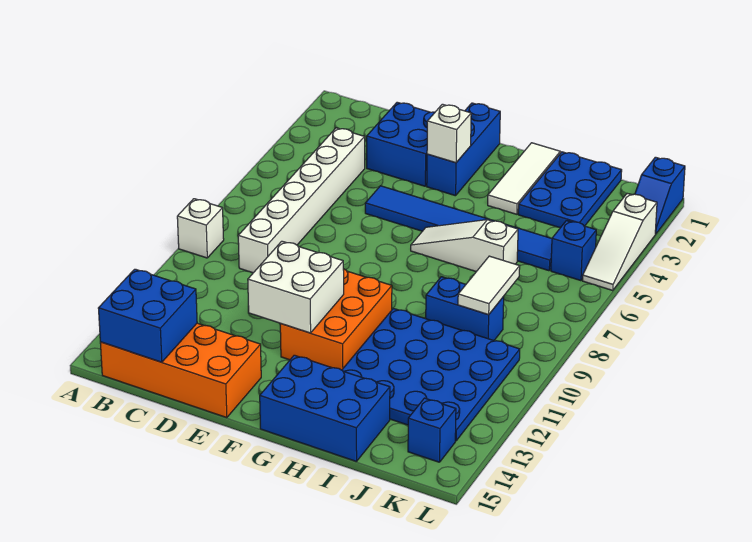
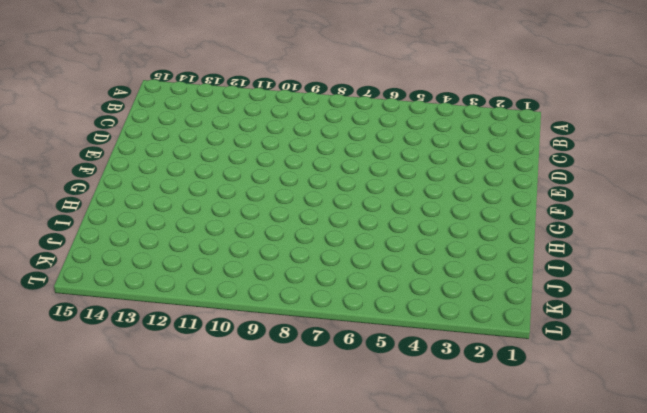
none -> white brick A9 level 1
none -> orange brick B14:E15 level 1
none -> white brick C4:C9 level 1

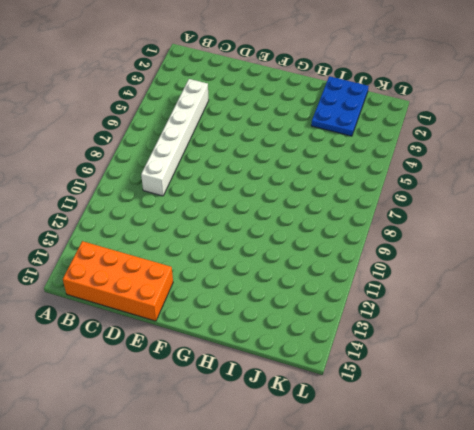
none -> white brick A9 level 1
none -> blue brick D2:E3 level 1
none -> blue tile E5:J5 level 1

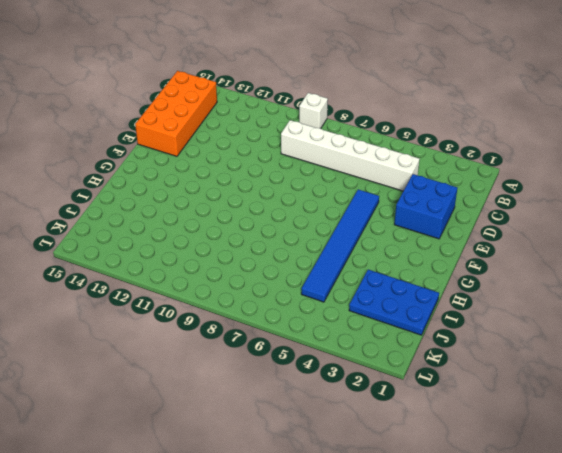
none -> blue brick F1:F3 level 1
none -> orange brick F10:G12 level 1
none -> white slope G6:I6 level 1 top I

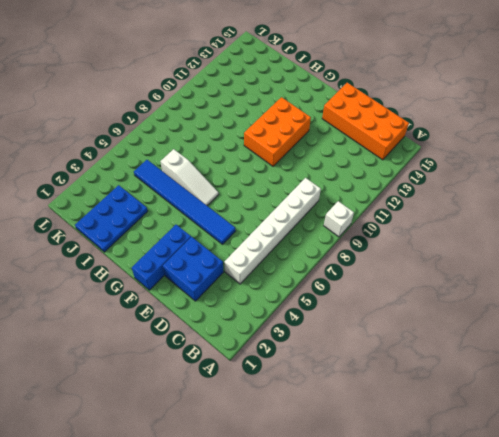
none -> blue brick G14:I15 level 1
none -> white tile H1:H3 level 1
none -> blue plate H10:K13 level 1

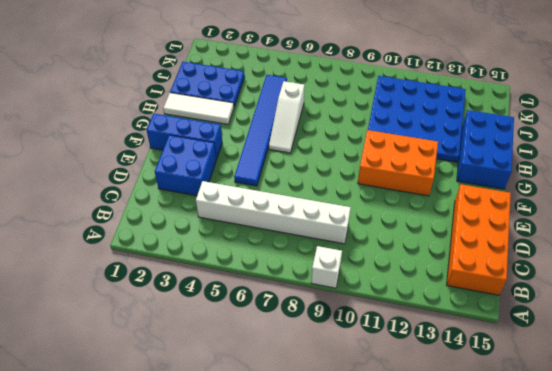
none -> blue brick I9:J9 level 1
none -> blue brick K5 level 1
none -> blue brick K14 level 1

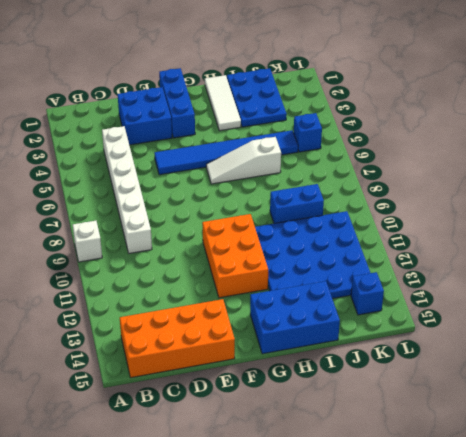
none -> blue slope L1:L2 level 1 top 1
none -> white slope L3:L5 level 1 top 3
none -> blue brick B14:C15 level 2

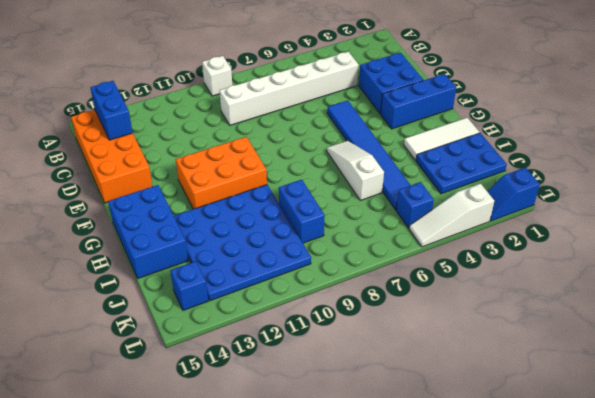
blue brick B14:C14 level 2 -> blue brick B14:C15 level 2
none -> white brick E11:F12 level 2
none -> white brick F3 level 2
none -> white tile J8:J9 level 2

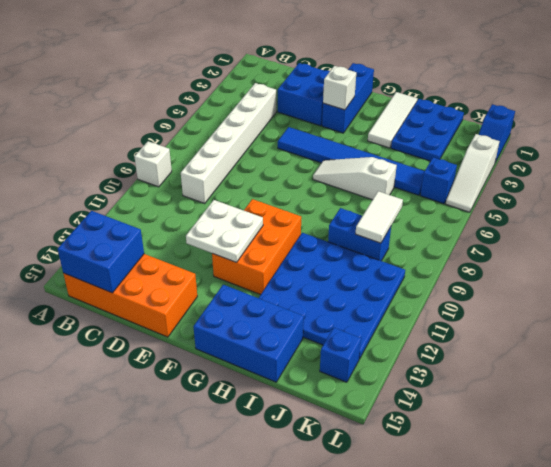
white plate E11:F12 level 2 -> white brick E11:F12 level 2

